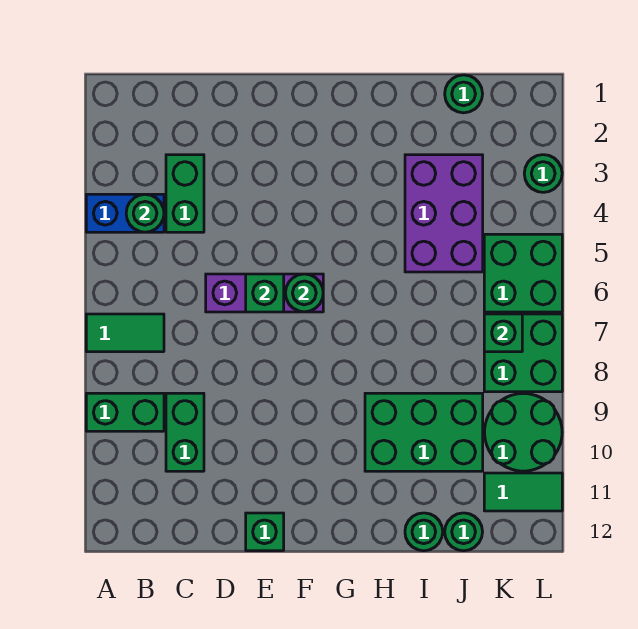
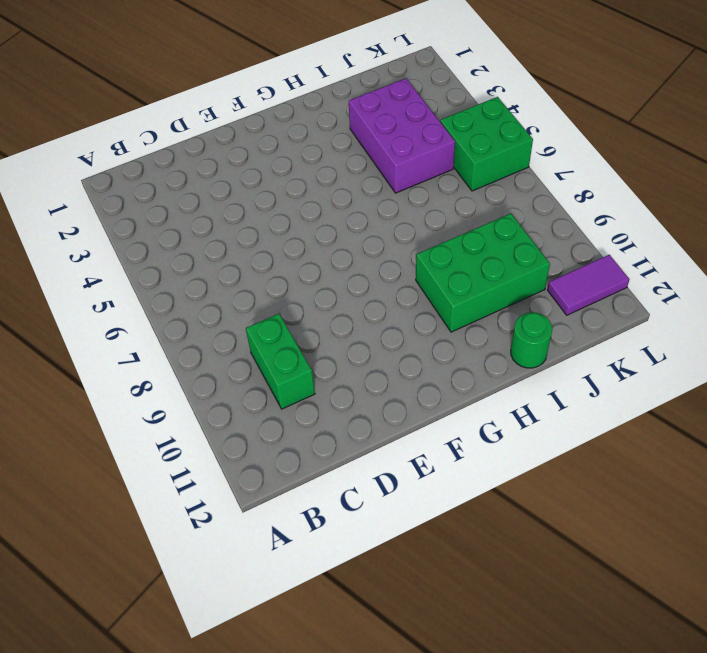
purple tile K11:L11 level 1 -> green tile K11:L11 level 1
none -> blue brick A4:B4 level 1
none -> green tile A7:B7 level 1
none -> green brick A9:B9 level 1

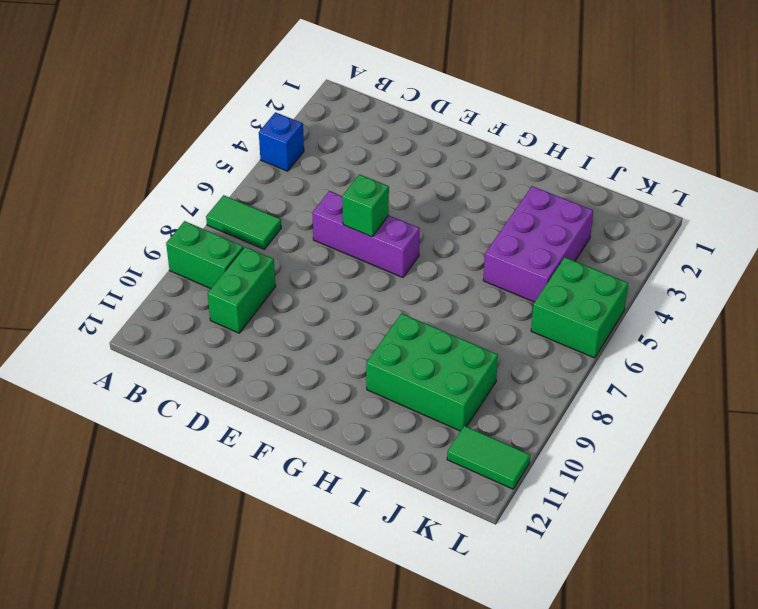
blue brick A4 level 1 -> blue brick A4:B4 level 1
none -> green brick C3:C4 level 1
none -> green brick E12 level 1
none -> green round brick I12 level 1

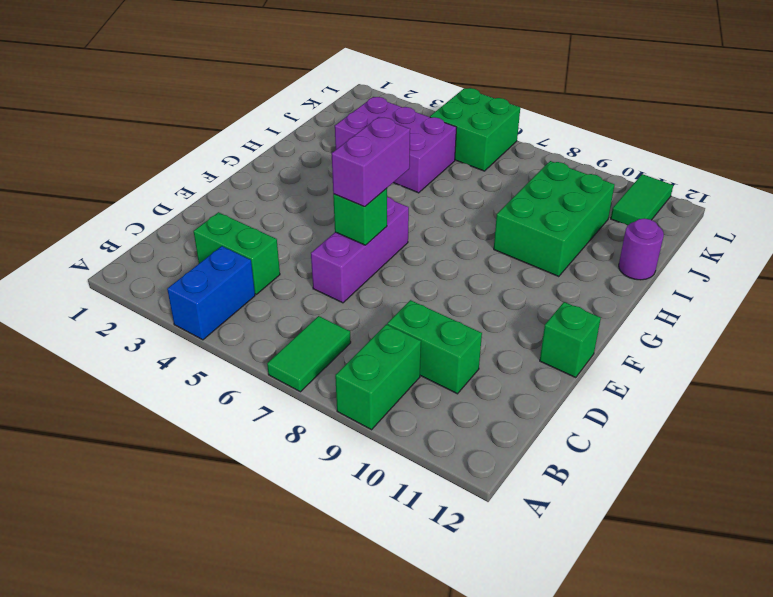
purple brick E6:F6 level 3 -> none
purple round brick I12 level 1 -> green round brick I12 level 1
none -> green round brick J1 level 1
none -> green round brick J12 level 1
none -> green brick K7:L8 level 1

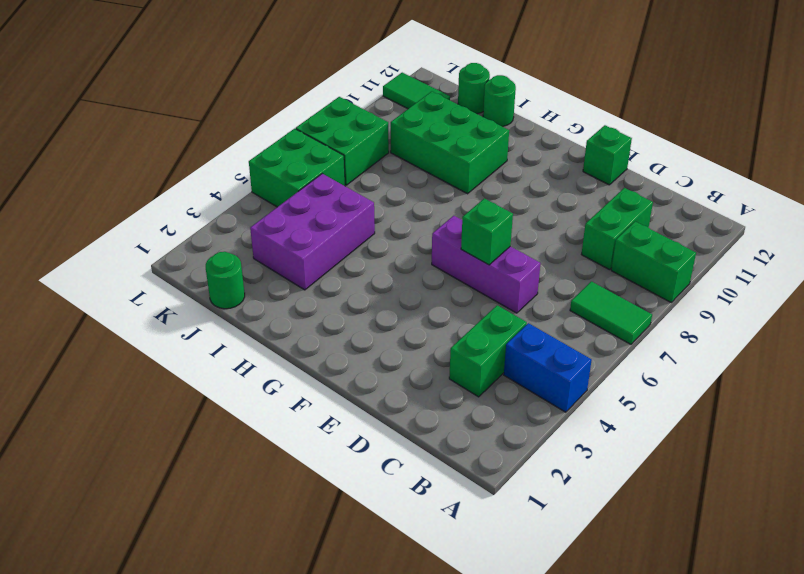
none -> green round brick K9:L10 level 1
none -> green round brick L3 level 1
none -> green round brick B4 level 2

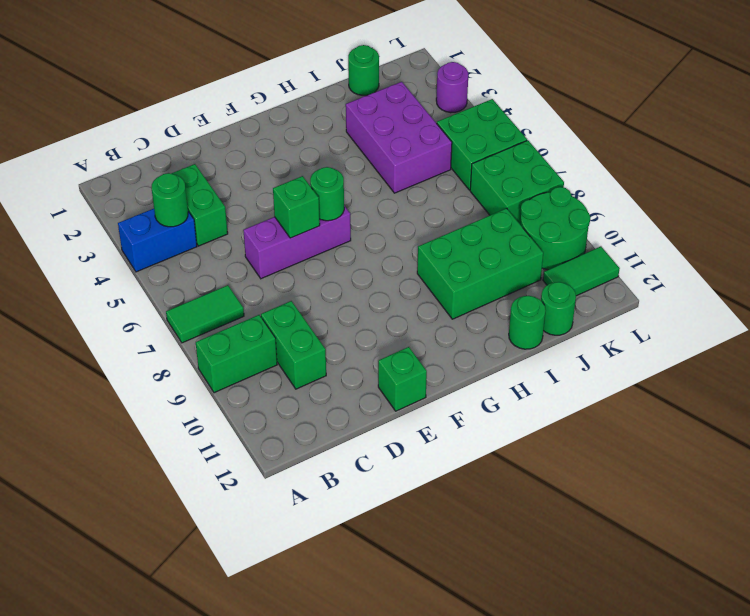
purple round brick L3 level 1 -> green round brick L3 level 1
none -> green brick K7 level 2

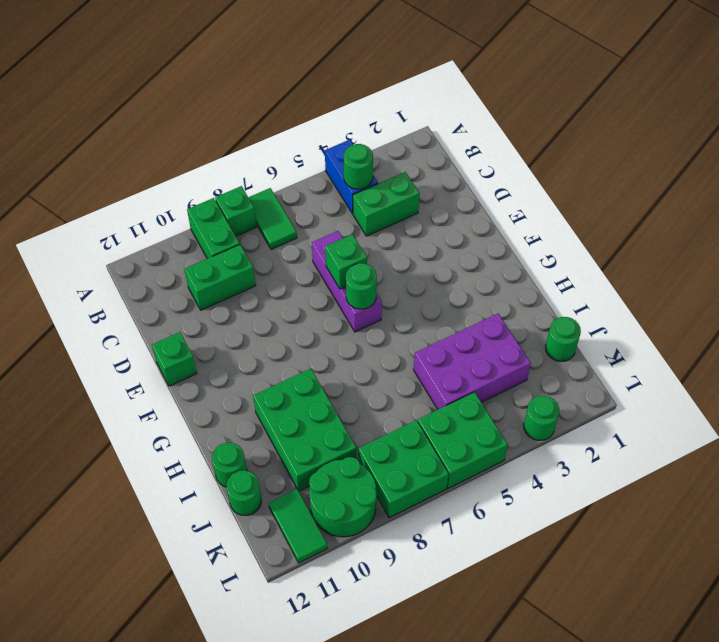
green brick A8 level 1 -> green brick K7 level 2

